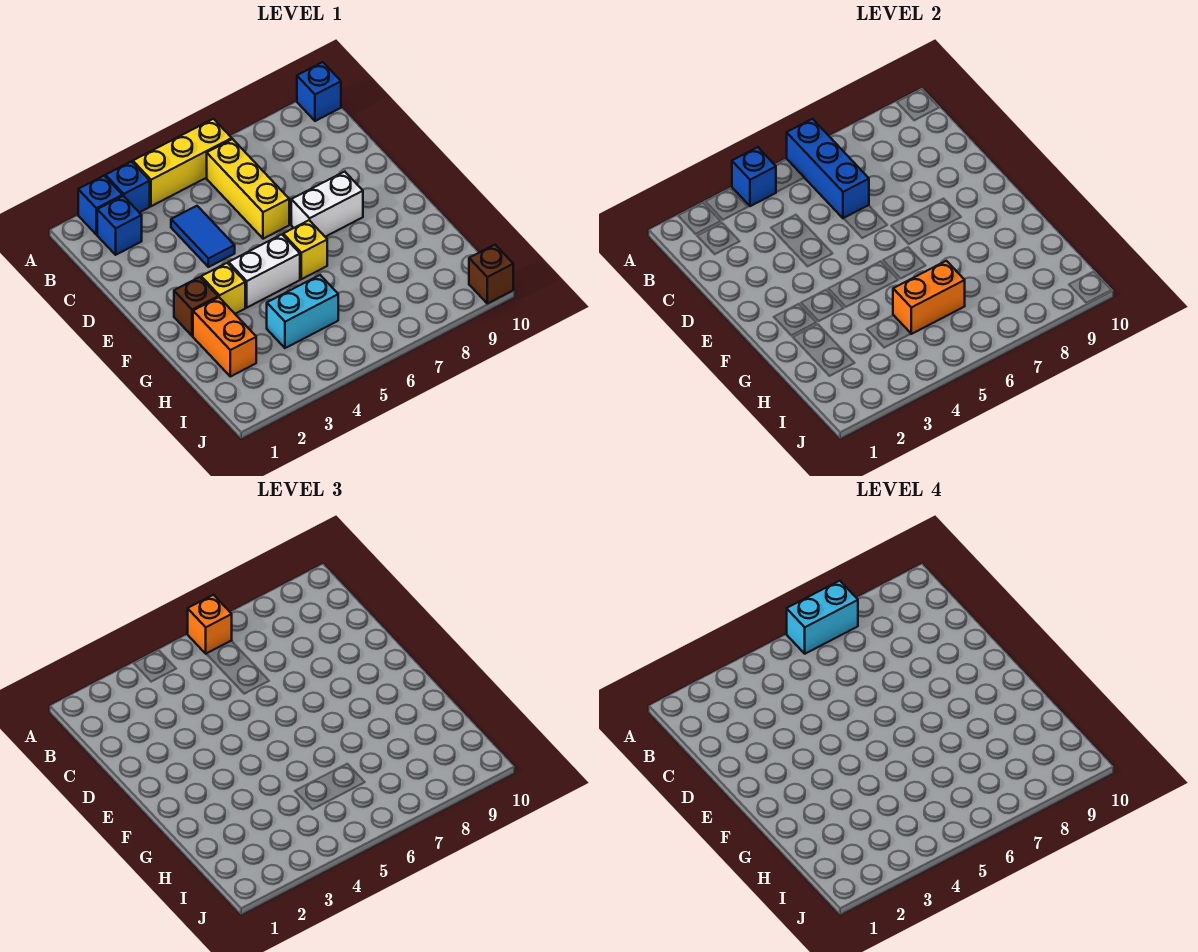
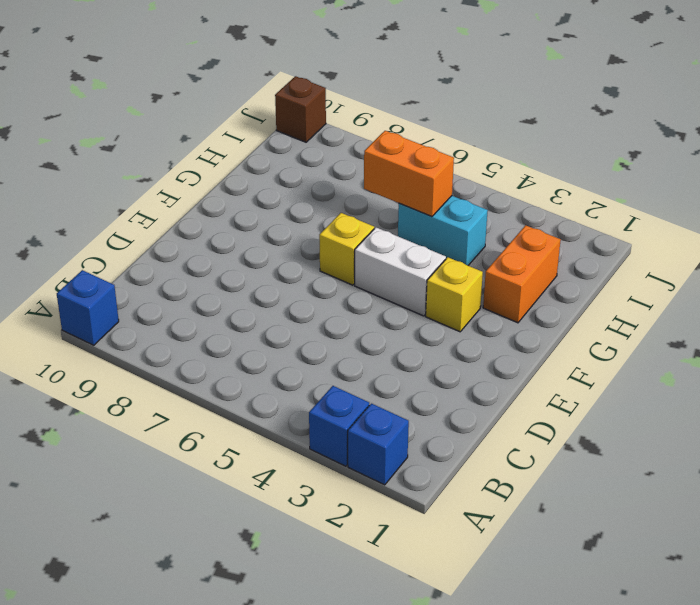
none -> yellow brick A4:A6 level 1
none -> blue brick B2 level 1
none -> yellow brick B6:D6 level 1

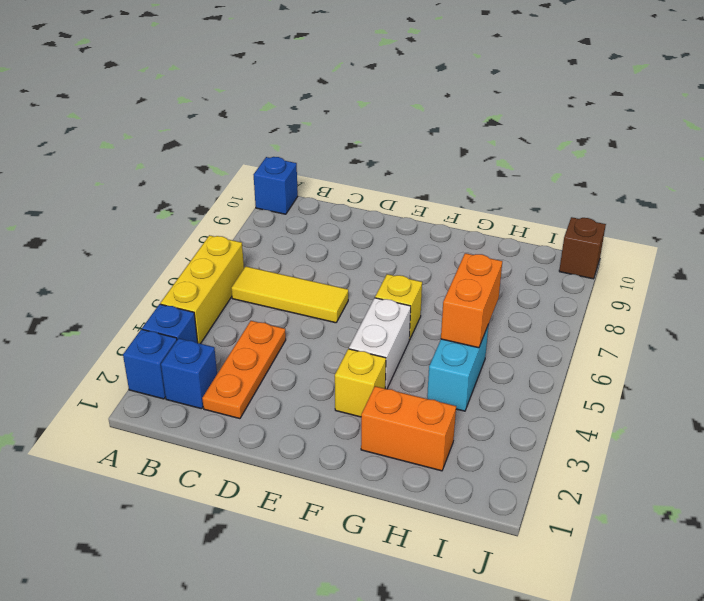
yellow tile B6:D6 level 1 -> yellow brick B6:D6 level 1
orange plate C2:C4 level 1 -> blue tile C4:D4 level 1
none -> white brick E7:E8 level 1
none -> brown brick F2 level 1
none -> blue brick A4 level 2

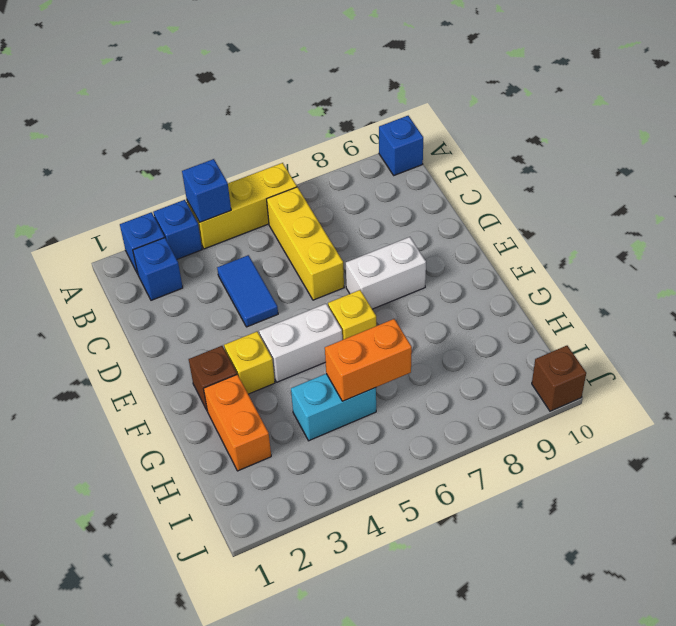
none -> blue brick A6:C6 level 2
none -> orange brick A6 level 3
none -> cyan brick A6:A7 level 4

